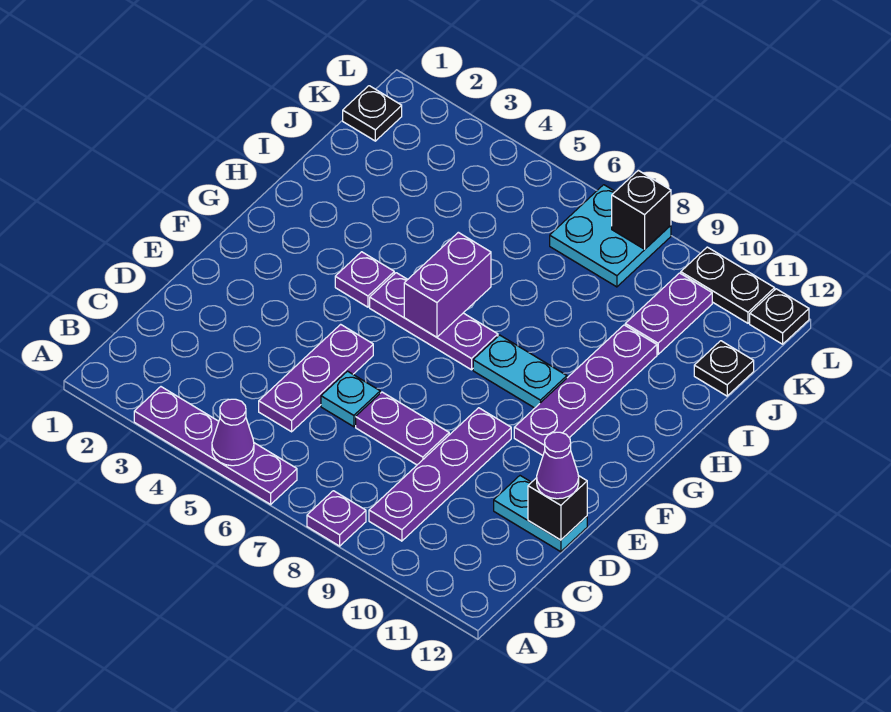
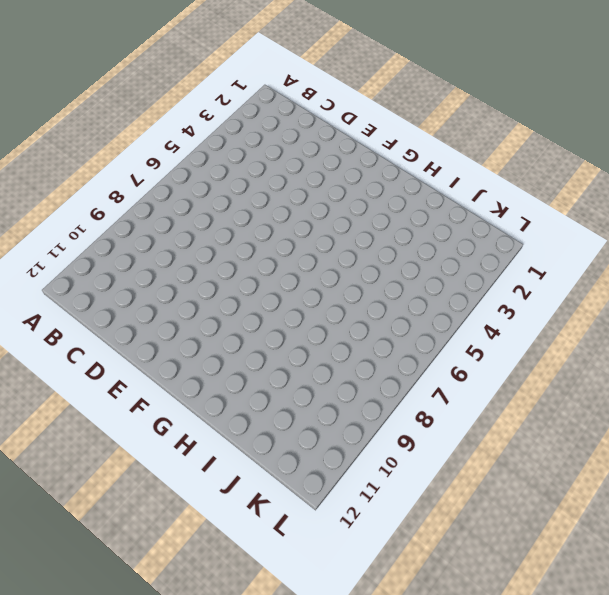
none -> purple plate A3:A6 level 1
none -> purple plate A8 level 1
none -> purple plate B9:E9 level 1

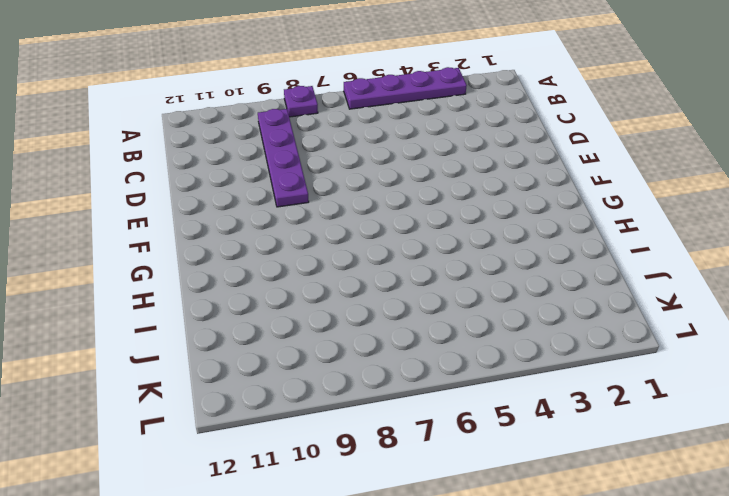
none -> purple plate C5:E5 level 1
none -> cyan plate D6 level 1
none -> purple plate D7:D8 level 1

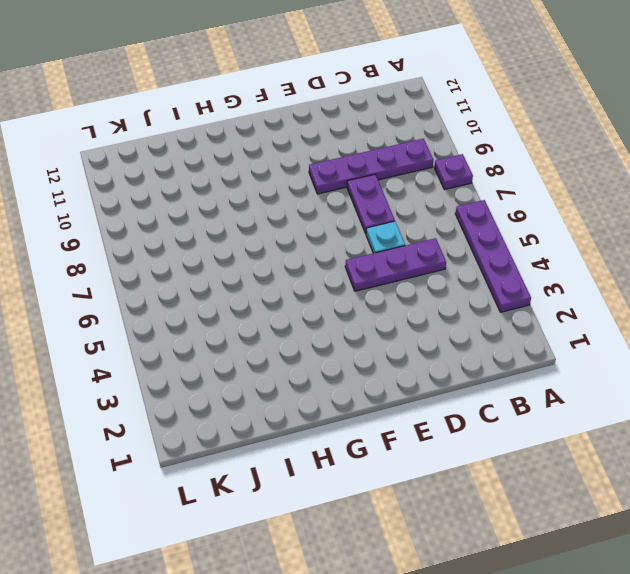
none -> cyan plate D11:D12 level 1
none -> purple plate F10:I10 level 1
none -> purple plate G4 level 1

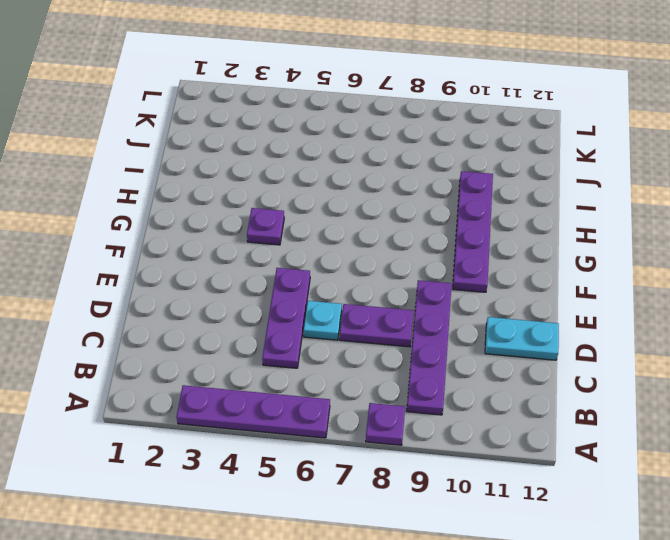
none -> purple plate G5:G7 level 1
none -> cyan plate G8:G9 level 1
none -> purple plate J10:K10 level 1

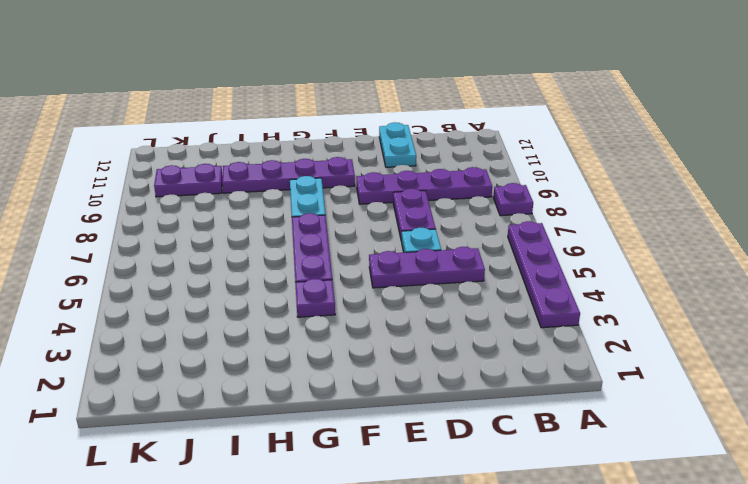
none -> black plate J12 level 1
none -> black plate K1 level 1
none -> cyan plate K7:L8 level 1

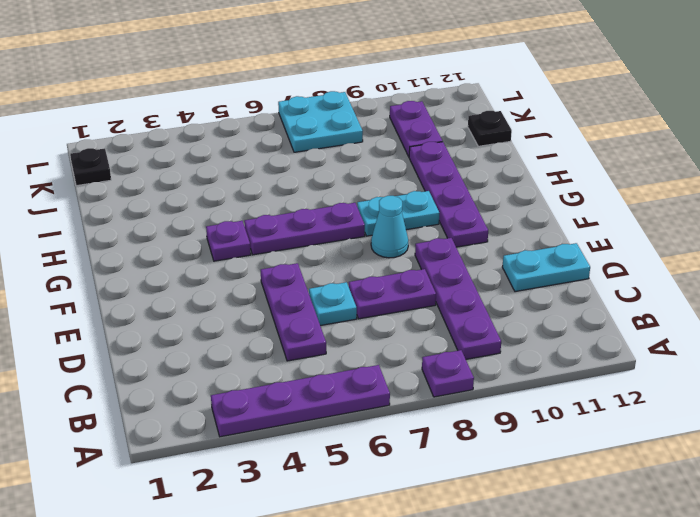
cyan cone F8 level 1 -> none
none -> black plate L10:L11 level 1
none -> black plate L12 level 1
none -> purple cone A5 level 2

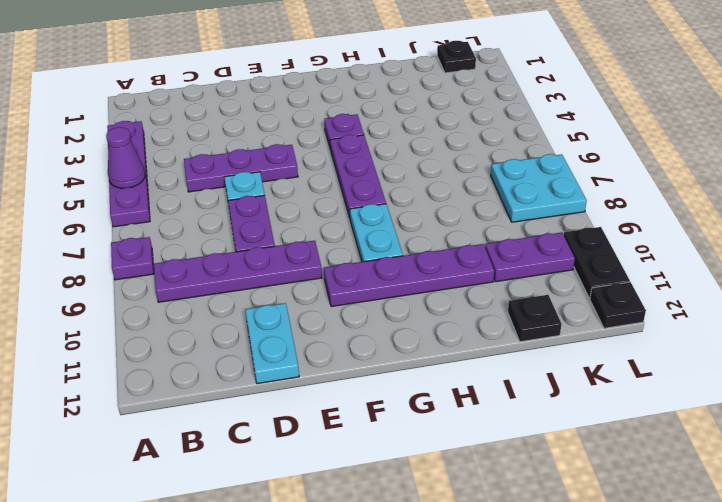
none -> black brick D12 level 2
none -> purple brick G6:H6 level 2
none -> black brick L8 level 2

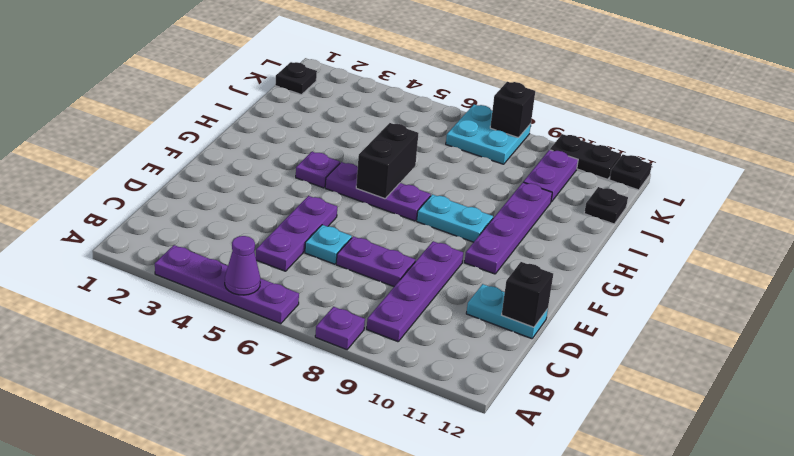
black brick G6:H6 level 2 -> purple brick G6:H6 level 2
none -> purple cone D12 level 3

